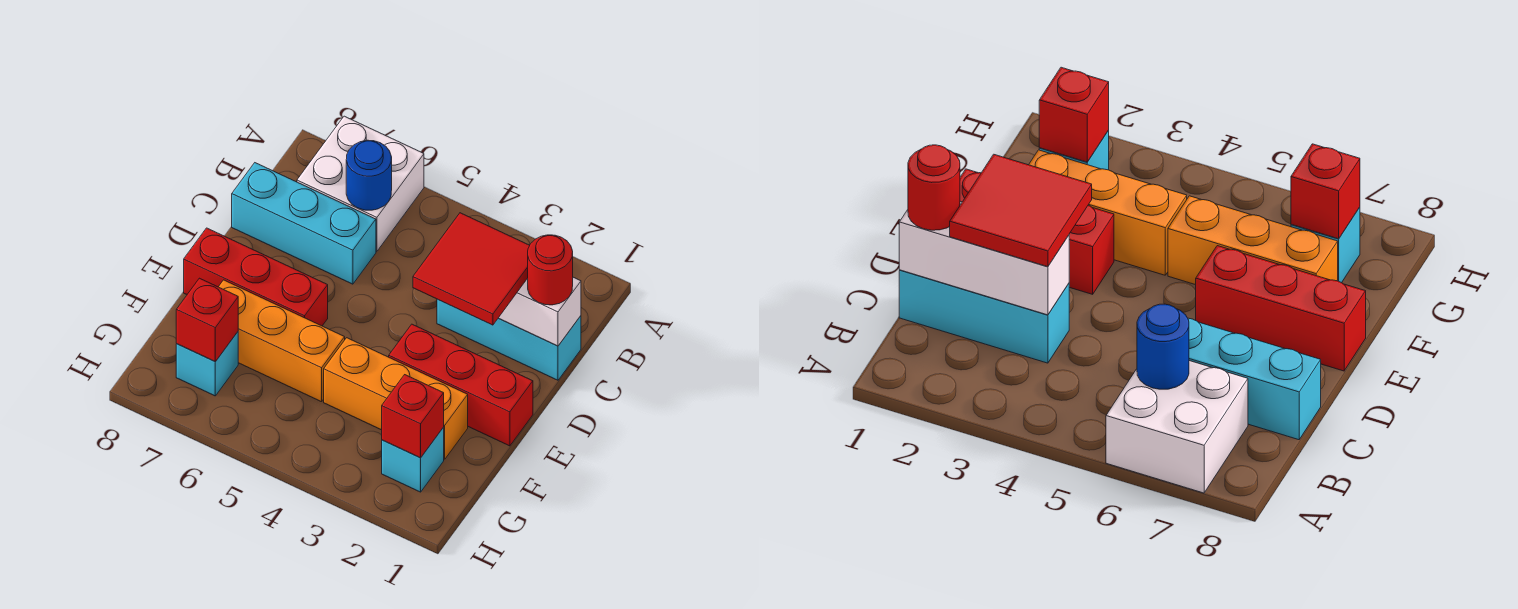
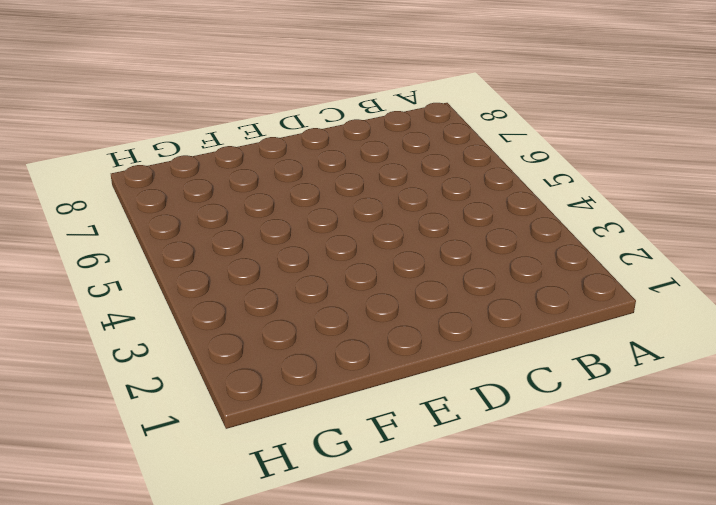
none -> white brick A6:B7 level 1
none -> cyan brick C1:C3 level 1
none -> cyan brick C6:C8 level 1

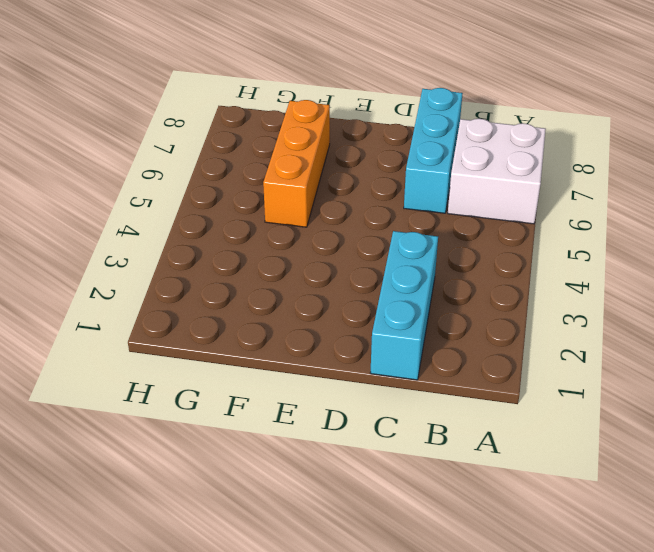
none -> red brick E1:E3 level 1
none -> red brick E6:E8 level 1
none -> orange brick F2:F4 level 1

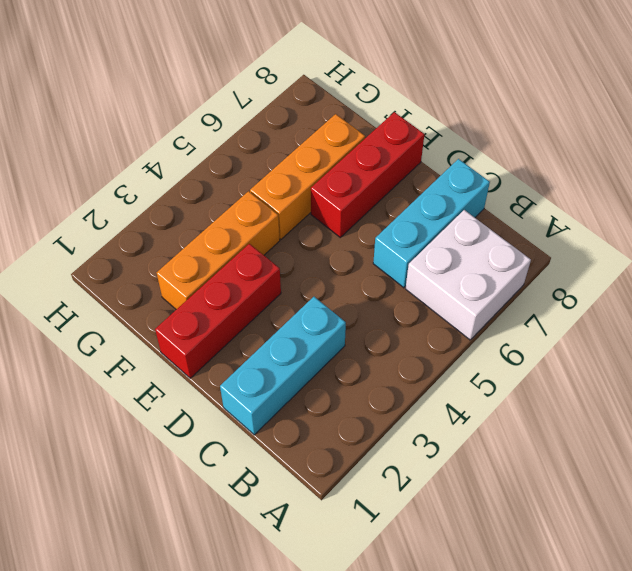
none -> cyan brick G2 level 1
none -> cyan brick G7 level 1
none -> blue round brick B6 level 2

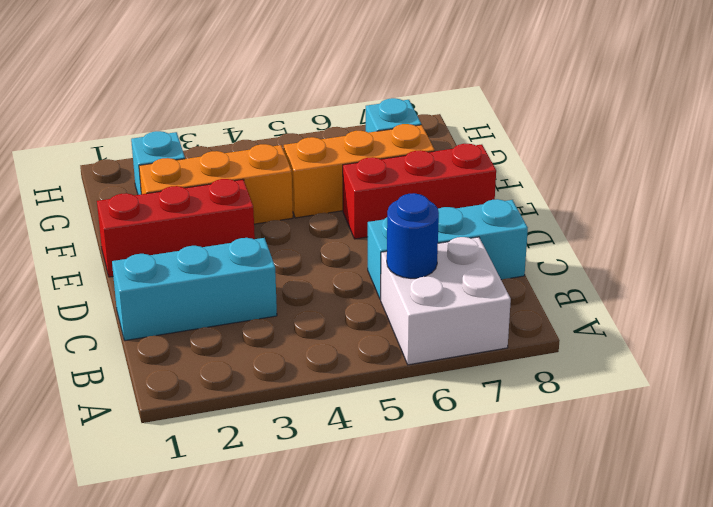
none -> white brick C1:C3 level 2
none -> red brick G2 level 2
none -> red brick G7 level 2

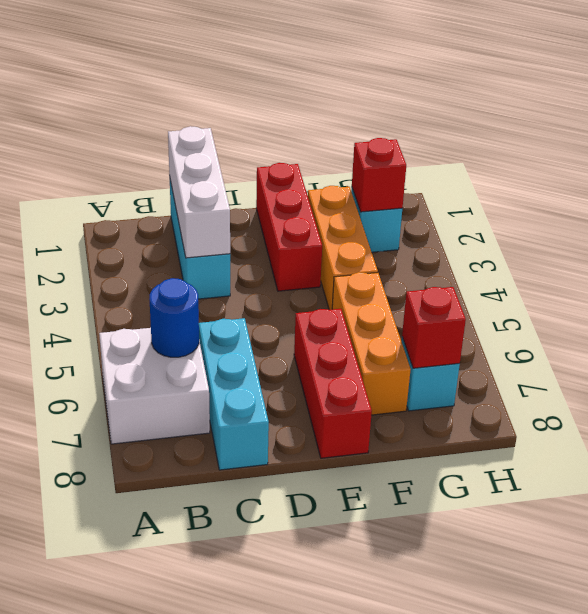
none -> red round brick C1 level 3
none -> red tile C2:D3 level 3

